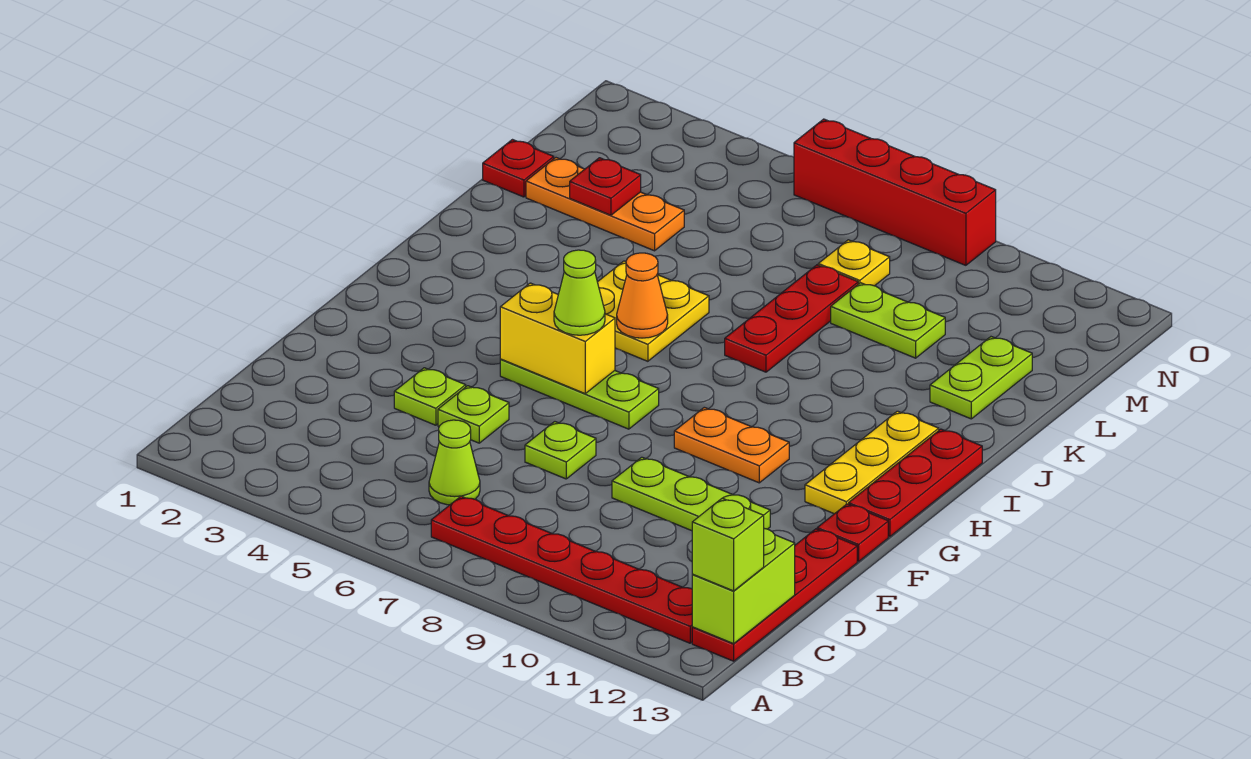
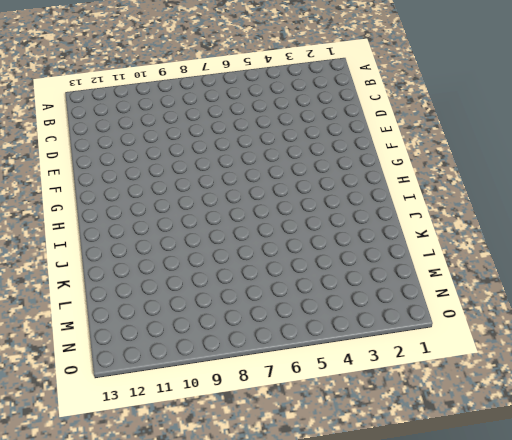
none -> red plate B7:B12 level 1
none -> red plate B13:E13 level 1
none -> lime cone C6 level 1

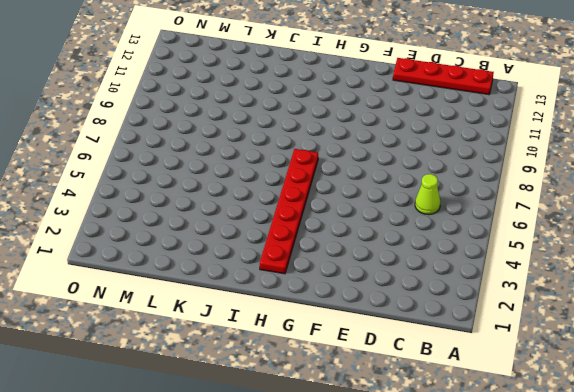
red plate H2:H7 level 1 -> red plate B7:B12 level 1
none -> lime plate E4 level 1
none -> lime plate E5 level 1
none -> lime plate E7 level 1

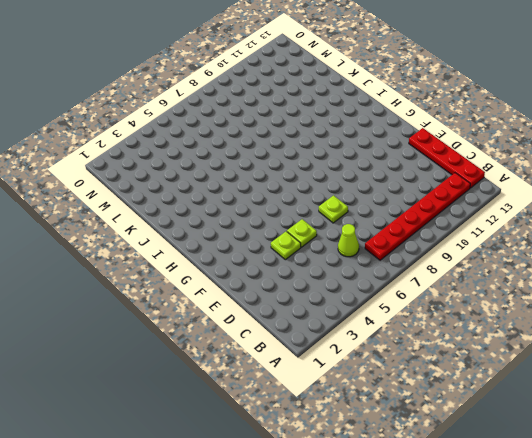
none -> lime plate E9:E11 level 1
none -> red plate F13 level 1
none -> lime plate G5:G7 level 1

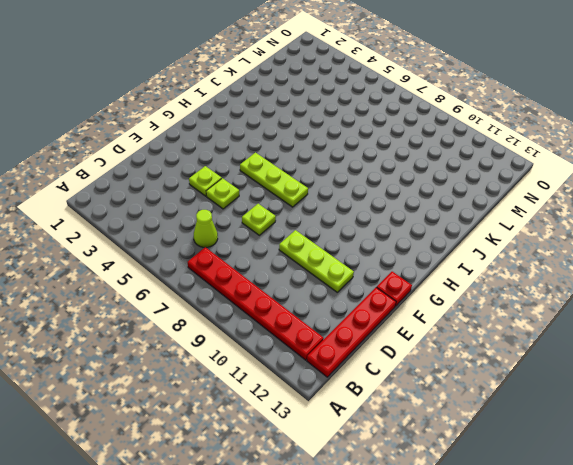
none -> orange plate G9:G10 level 1
none -> yellow plate G12:I12 level 1
none -> red plate G13:I13 level 1

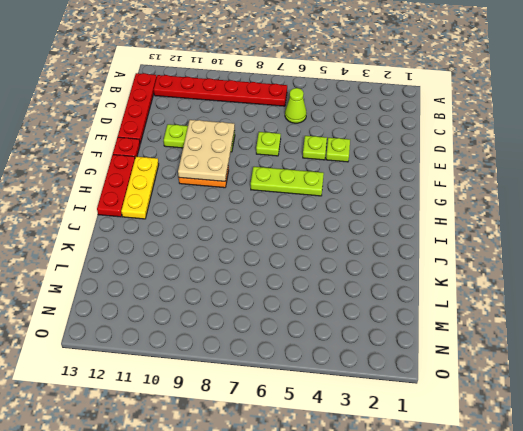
tan plate E9:G10 level 2 -> none
none -> yellow plate I5:J6 level 1
none -> red plate J8:L8 level 1
none -> lime plate K12:L12 level 1

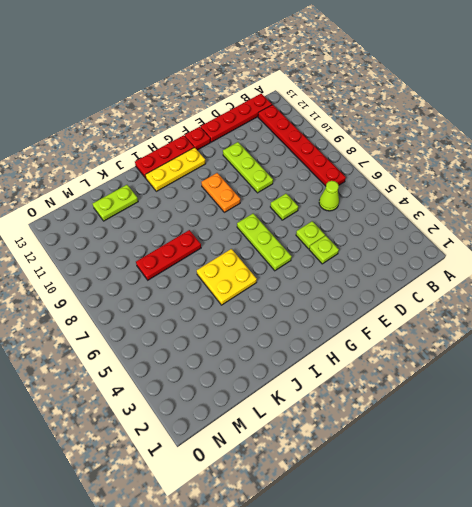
none -> red plate L1 level 1
none -> orange plate L2:L4 level 1
none -> lime plate L9:L10 level 1

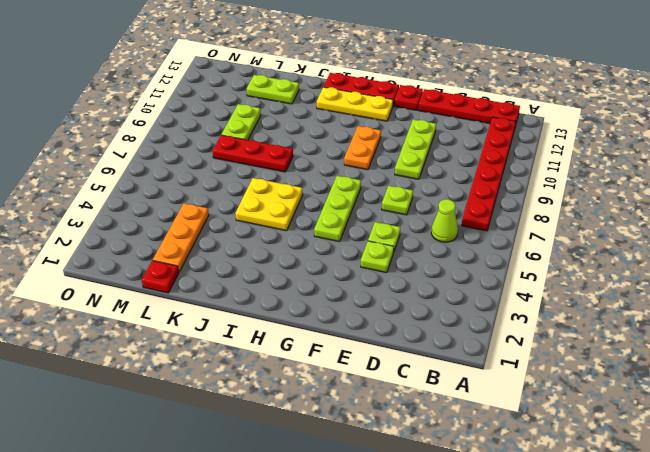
none -> yellow plate M8 level 1
none -> red brick O6:O9 level 1
none -> lime brick B13:C13 level 2

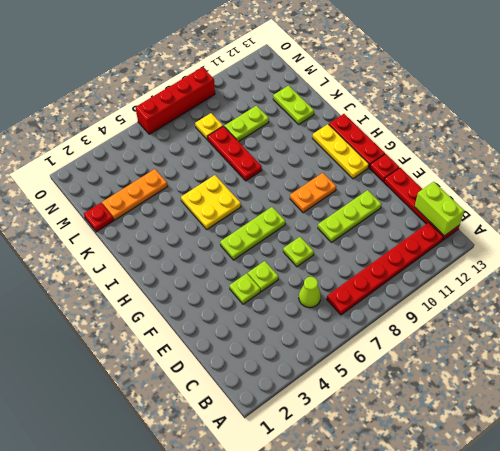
none -> yellow brick G5:G6 level 2
none -> orange cone I6 level 2
none -> red plate L3 level 2

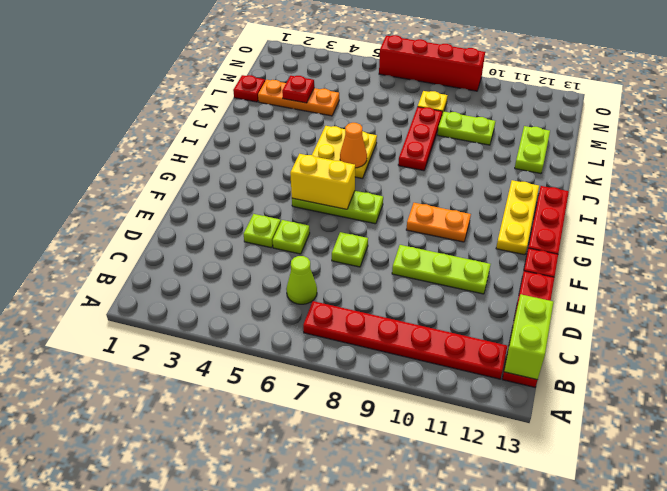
none -> lime brick B13 level 3
none -> lime cone G6 level 3

